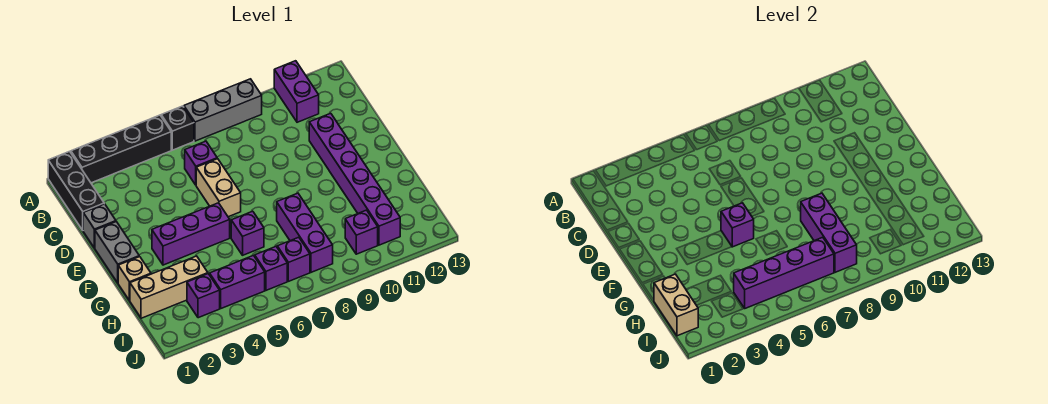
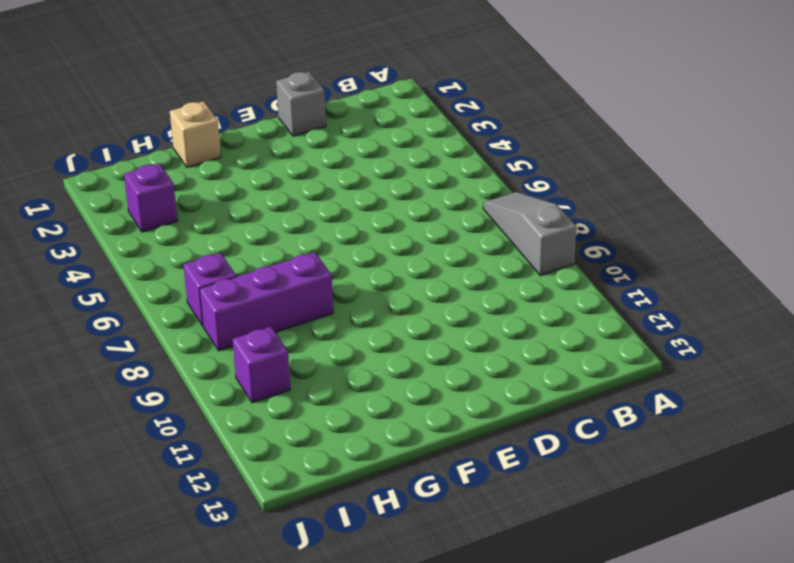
grey slope A7:A9 level 1 top 9 -> grey brick A7:A9 level 1
none -> black brick A1:C1 level 1
none -> black brick A2:A5 level 1
none -> black brick A6 level 1

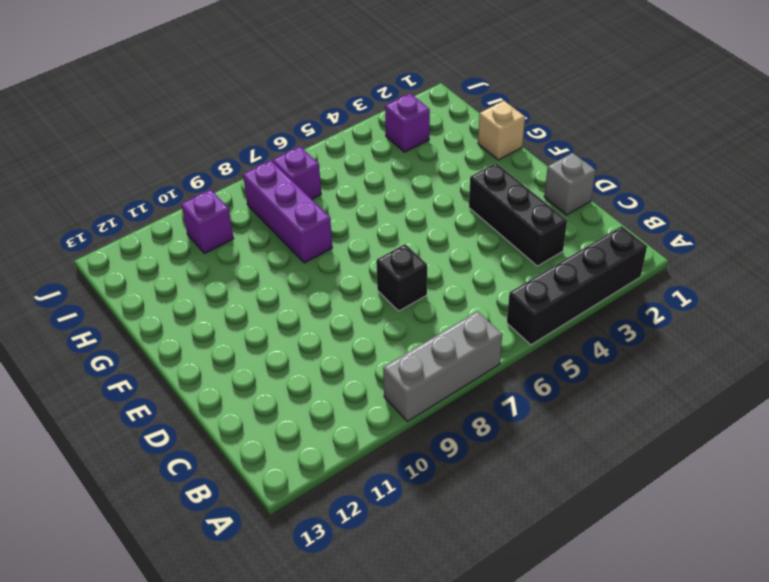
black brick C3:E3 level 1 -> black brick A1:C1 level 1
black brick D7 level 1 -> black brick A6 level 1
none -> purple brick A11:B11 level 1
none -> purple brick C6 level 1
none -> tan brick D6:E6 level 1

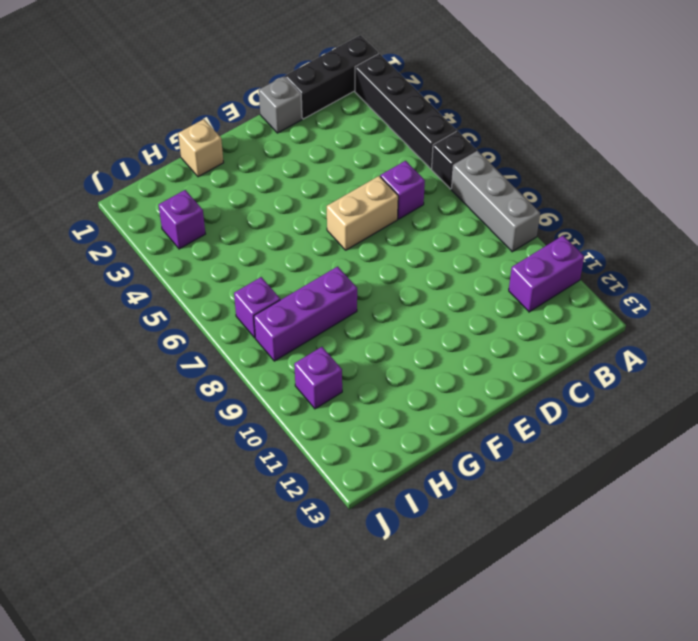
none -> purple brick D11:I11 level 1
none -> grey brick E1:F1 level 1
none -> purple brick F3:F5 level 1

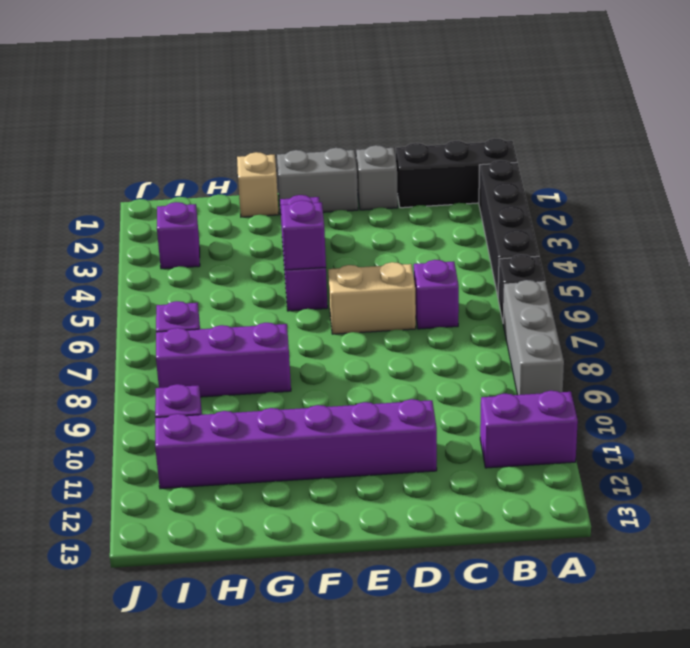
none -> purple brick G6 level 1
none -> tan brick H1:H3 level 1
none -> purple brick I4:I5 level 1

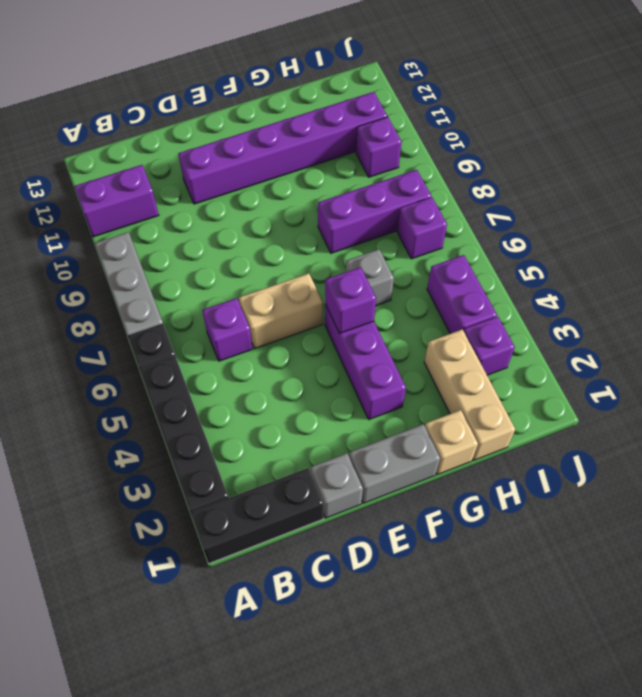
grey brick G6 level 1 -> purple brick G6 level 1
none -> purple brick I6 level 1
none -> purple brick G8:I8 level 2
none -> tan brick H1:I1 level 2

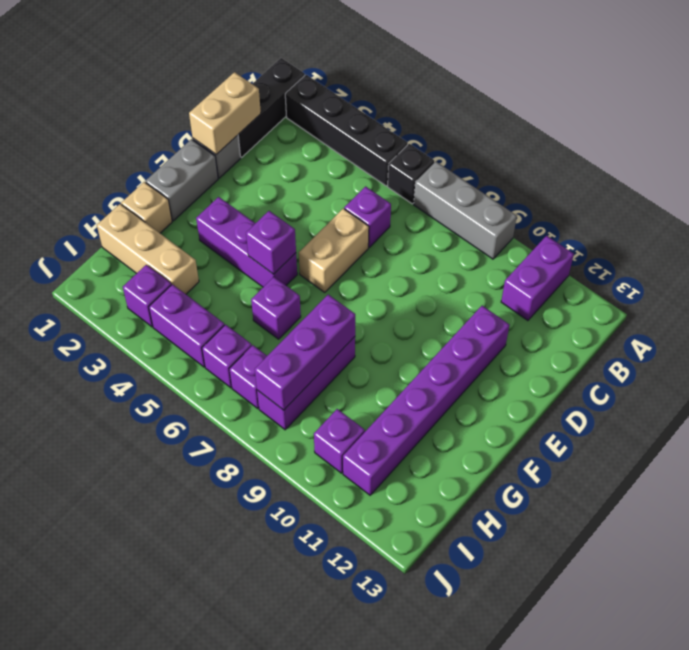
tan brick C1:D1 level 2 -> tan brick H1:I1 level 2
none -> purple brick I4:I7 level 2

